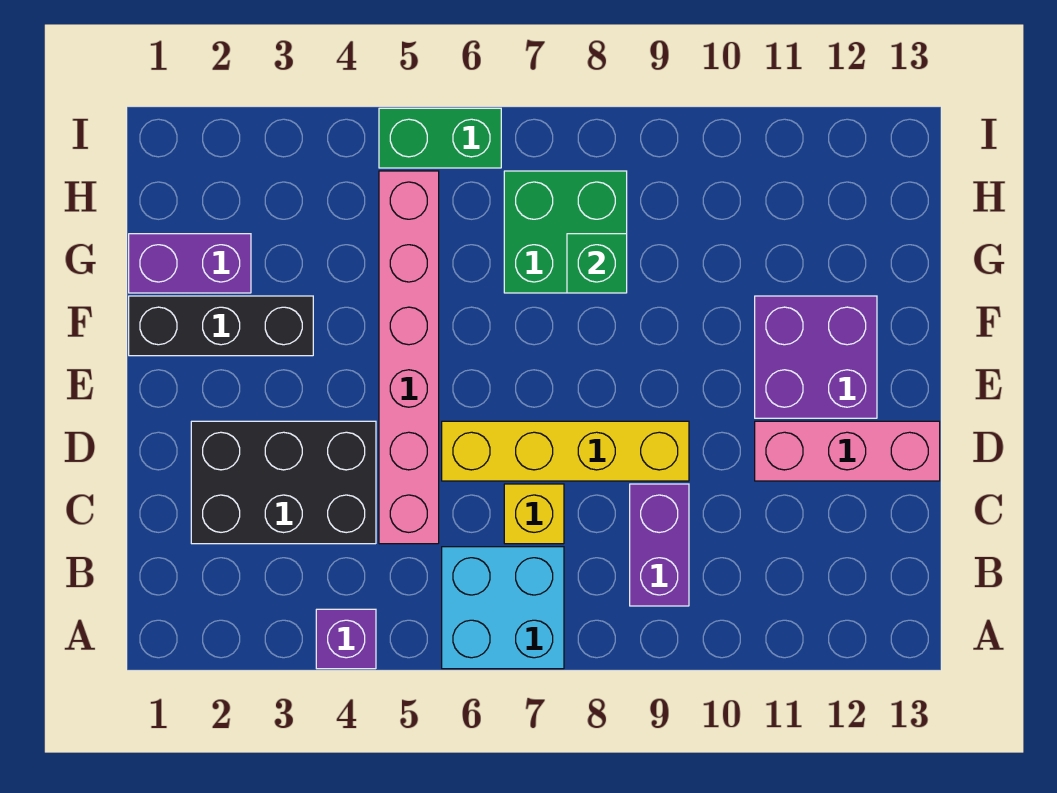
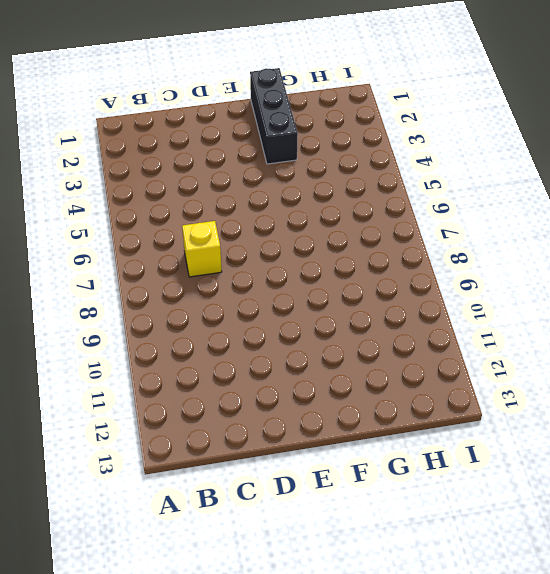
none -> purple brick A4 level 1
none -> cyan brick A6:B7 level 1
none -> purple brick B9:C9 level 1

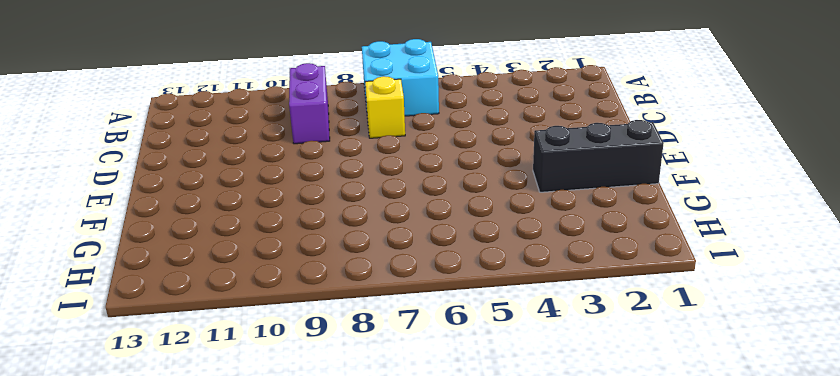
none -> purple brick A4 level 1
none -> black brick C2:D4 level 1
none -> pink brick C5:H5 level 1

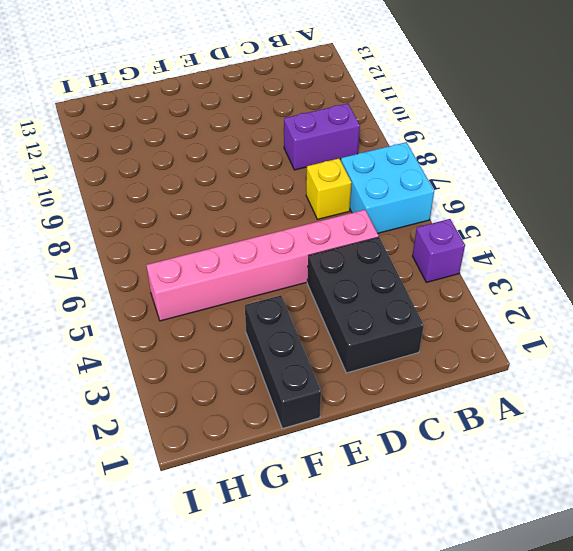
none -> yellow brick D6:D9 level 1
none -> pink brick D11:D13 level 1
none -> purple brick E11:F12 level 1

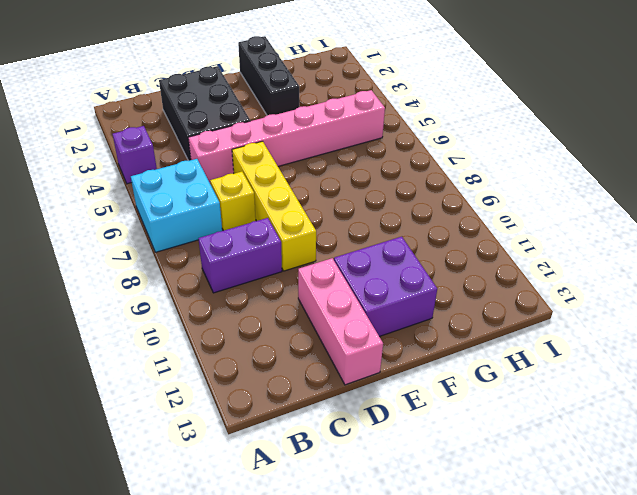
none -> purple brick G1:G2 level 1
none -> green brick G7:H8 level 1
none -> green brick I5:I6 level 1

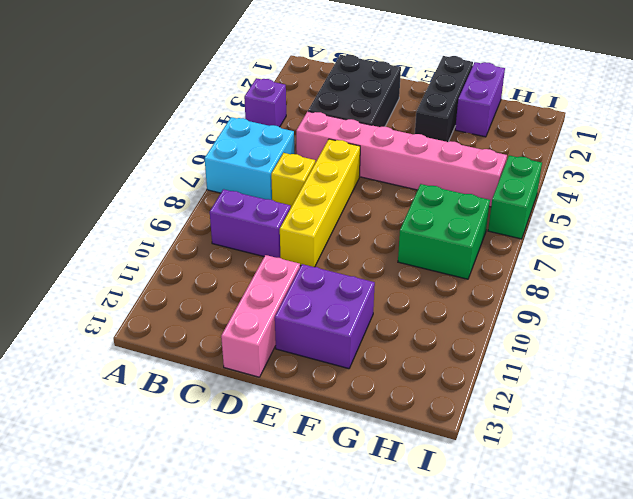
none -> green brick G8 level 2

